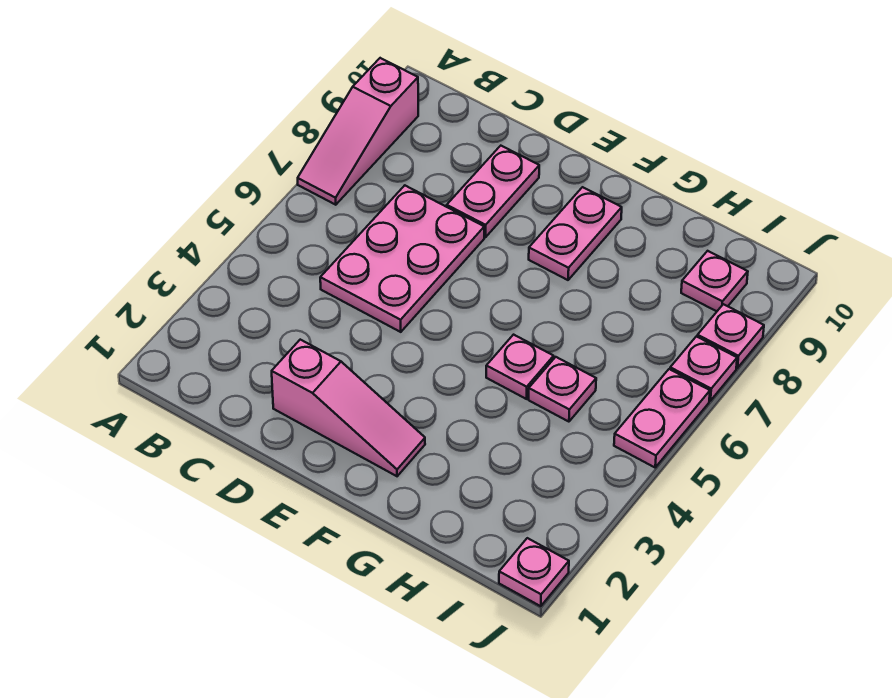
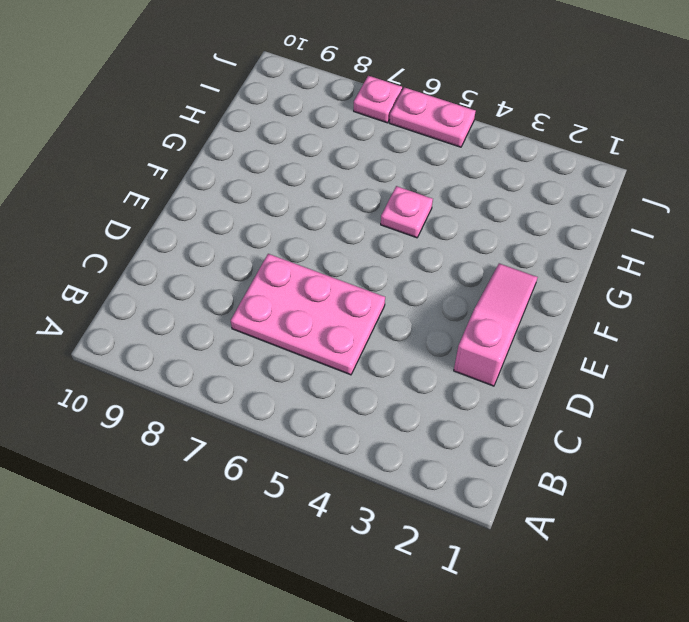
none -> pink slope A7:A9 level 1 top 9
none -> pink plate D8:D9 level 1
none -> pink plate F8:F9 level 1

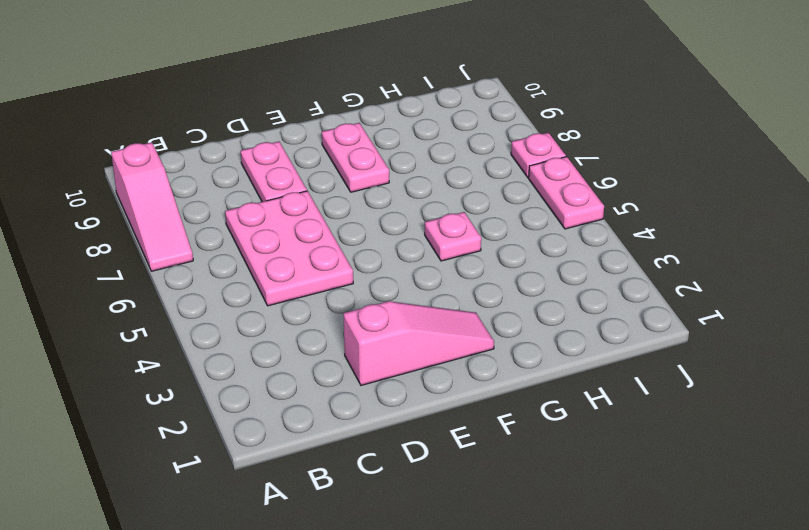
none -> pink plate H5 level 1
none -> pink plate I9 level 1
none -> pink plate J1 level 1

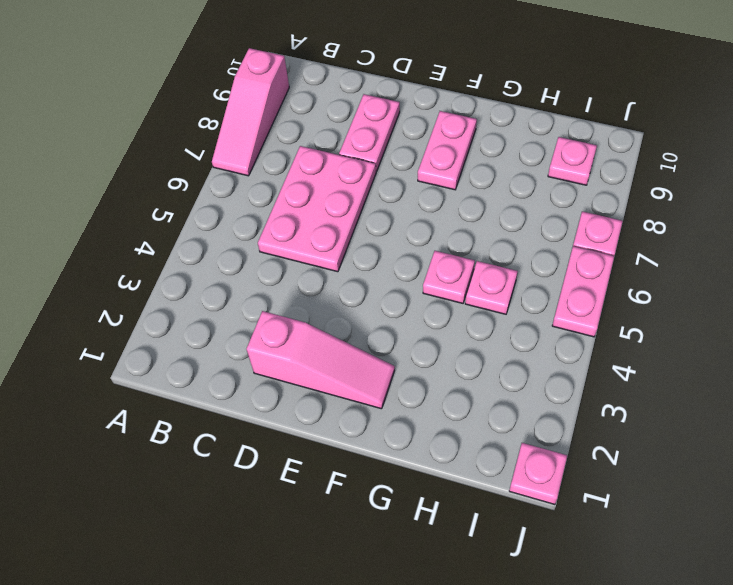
none -> pink plate J8 level 1

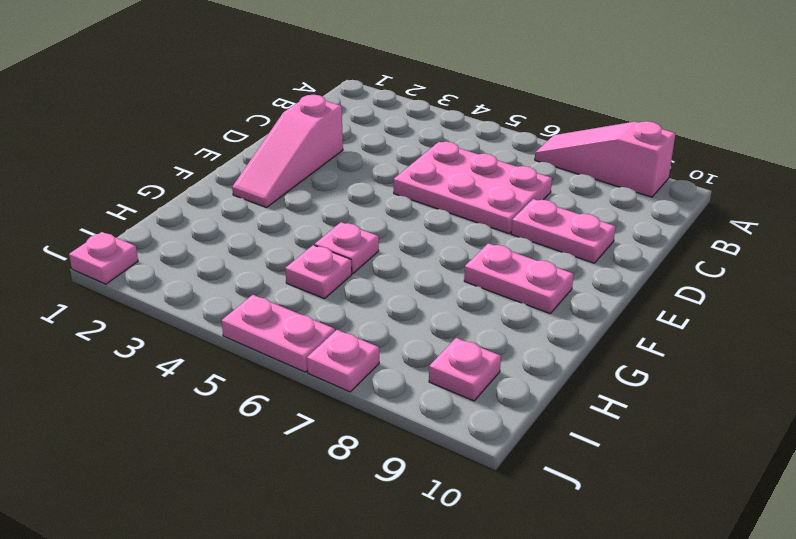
none -> pink plate J8 level 1

